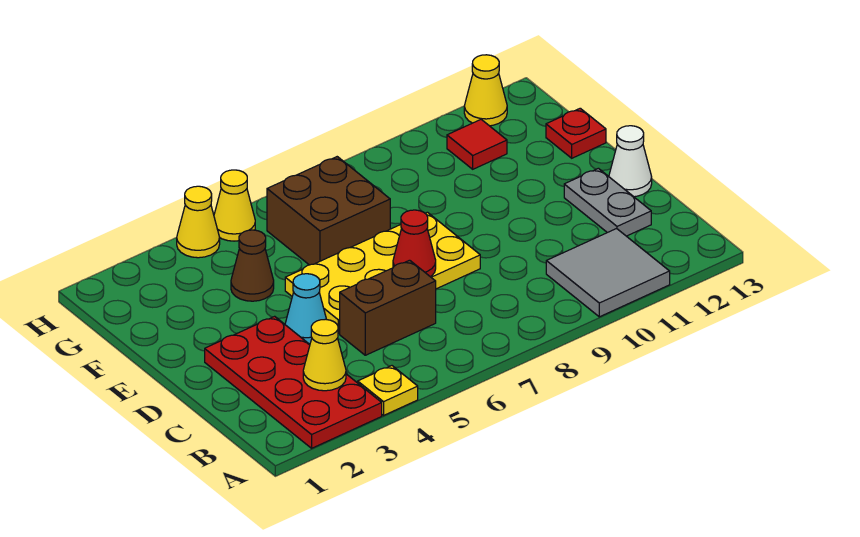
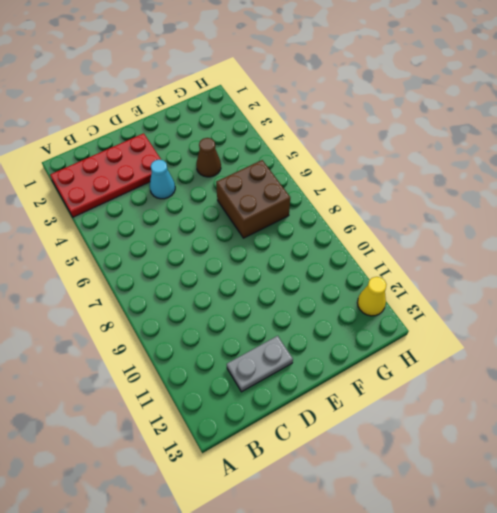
none -> yellow plate A4 level 1
none -> grey tile A10:B11 level 1
none -> brown brick C5:C6 level 1

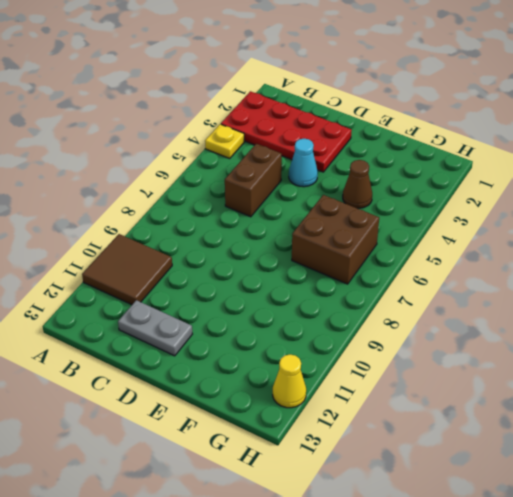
brown tile A10:B11 level 1 -> grey tile A10:B11 level 1
none -> yellow plate D5:E8 level 1
none -> white cone D13 level 1
none -> red plate F13 level 1

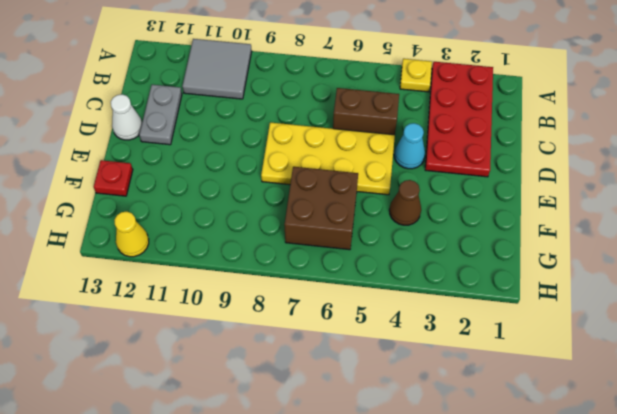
none -> red tile G11 level 1
none -> yellow cone H4 level 1
none -> yellow cone H5 level 1

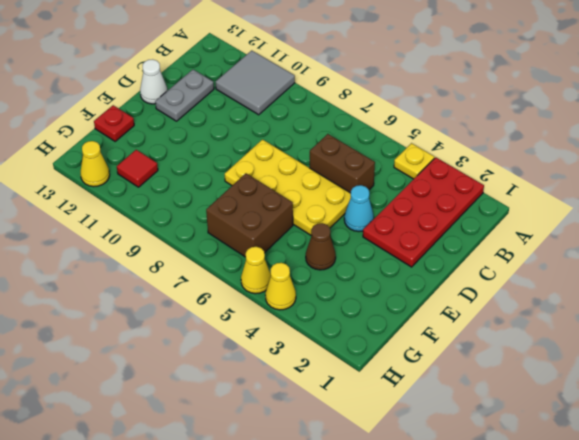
none -> yellow cone B3 level 2
none -> red cone D7 level 2

